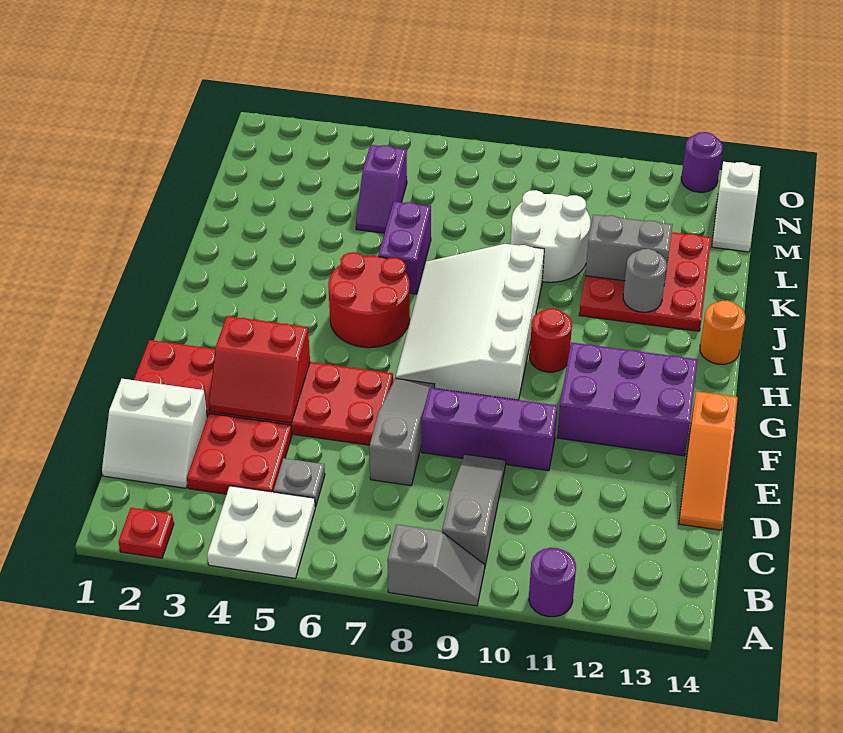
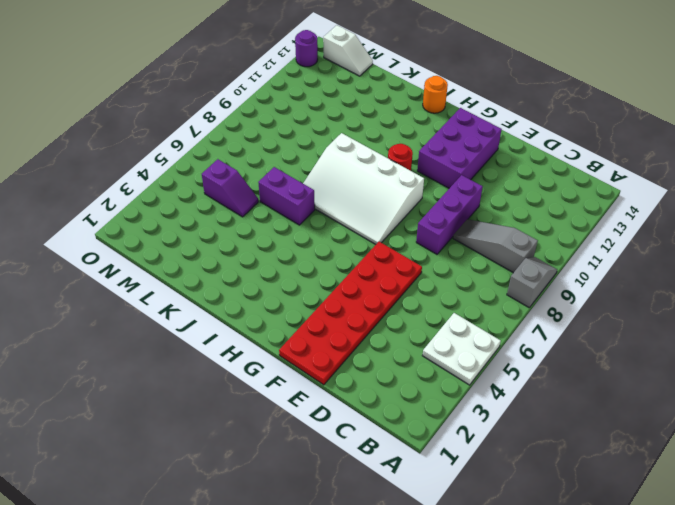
none -> red plate A2 level 1
none -> purple round brick A11 level 1
none -> white slope C1:D2 level 1 top D

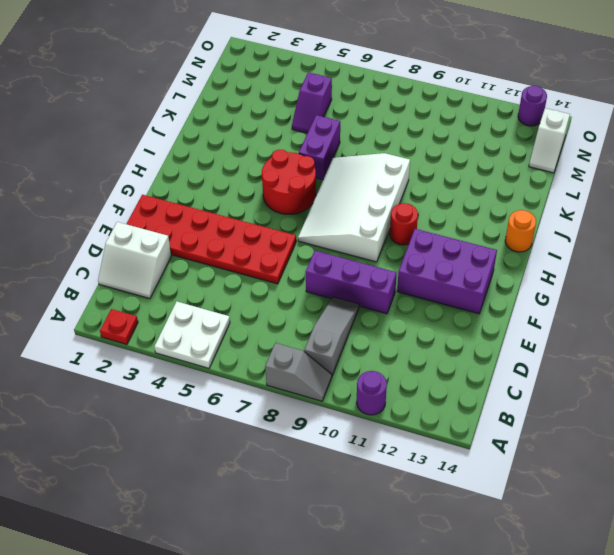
none -> red plate C3:D4 level 1
none -> grey plate C5 level 1
none -> grey slope D7:F7 level 1 top D

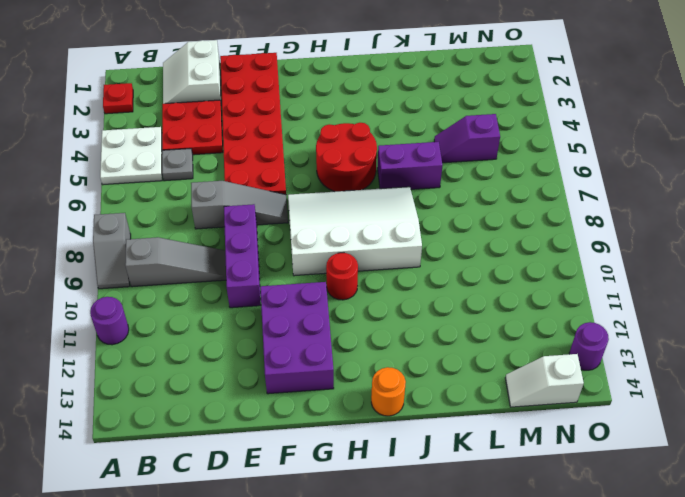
none -> orange slope D14:F14 level 1 top F
none -> red plate J11:L13 level 1
none -> white round brick K9:L10 level 1

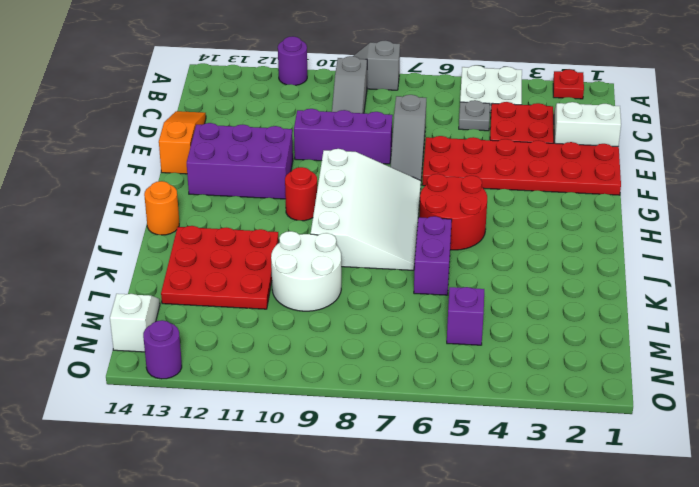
none -> red slope E3:F4 level 2 top F
none -> grey round brick J12 level 2
none -> grey brick K11:K12 level 2

